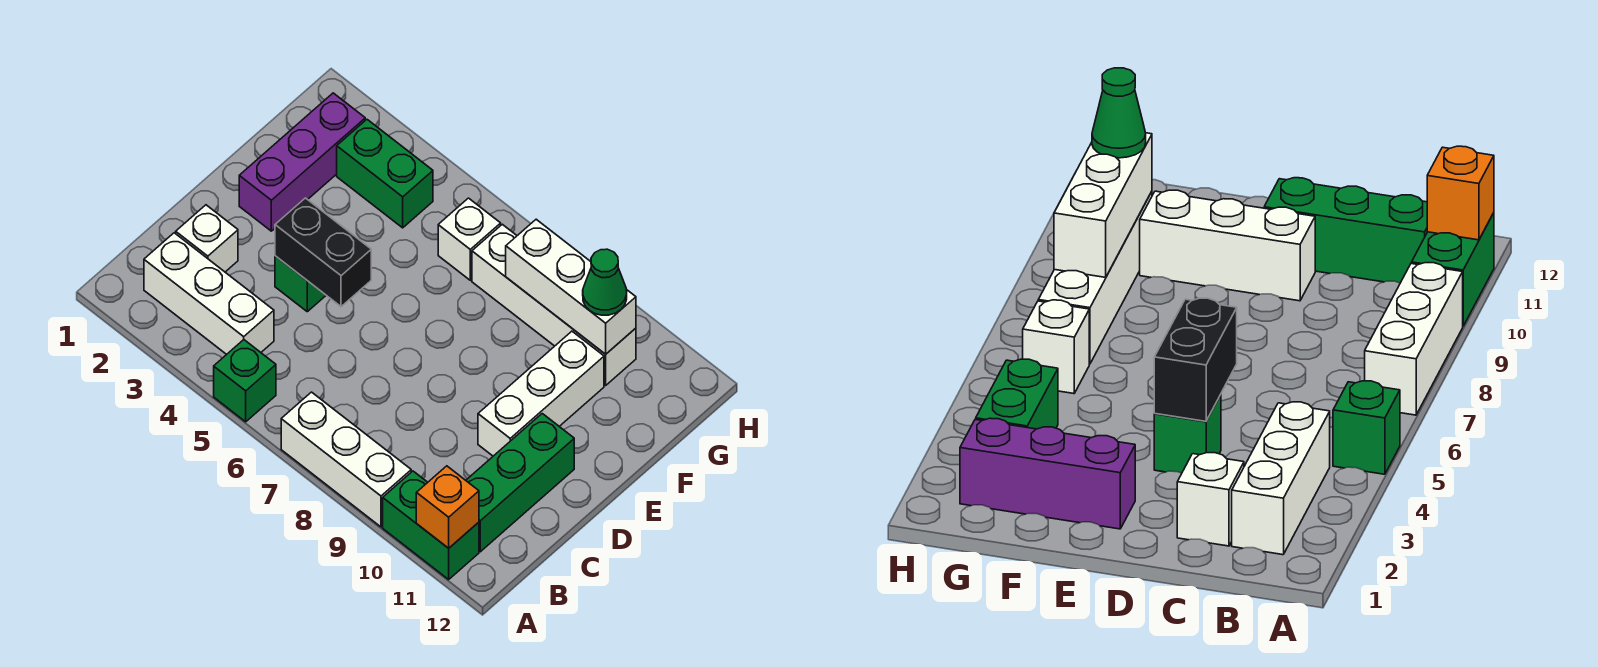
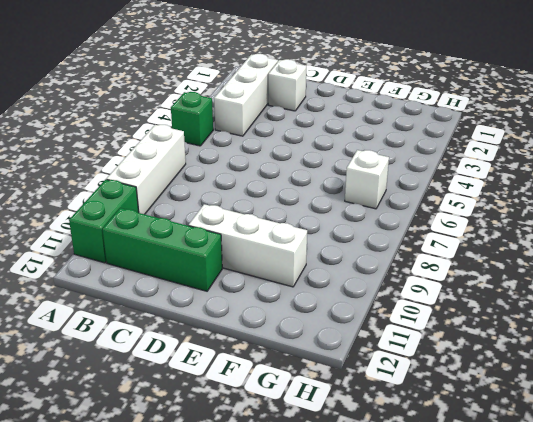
none -> green brick D4 level 1
none -> purple brick E2:G2 level 1
none -> green brick G3:G4 level 1

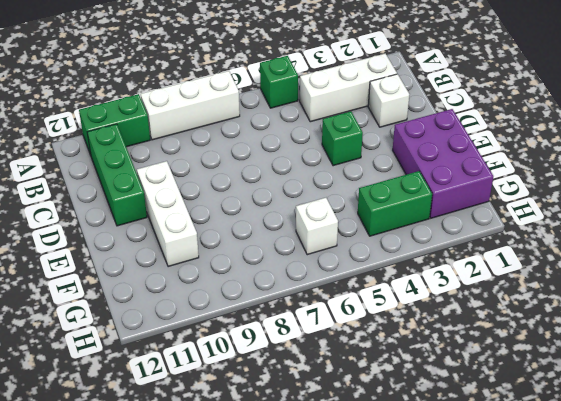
purple brick E1:G2 level 1 -> purple brick E2:G2 level 1
none -> white brick G7:G10 level 1
none -> orange brick A11 level 2
none -> black brick D4:D5 level 2

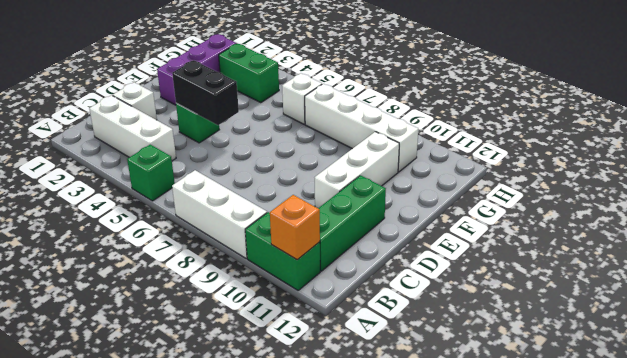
none -> white brick G8:G10 level 2
none -> green cone G10 level 3

